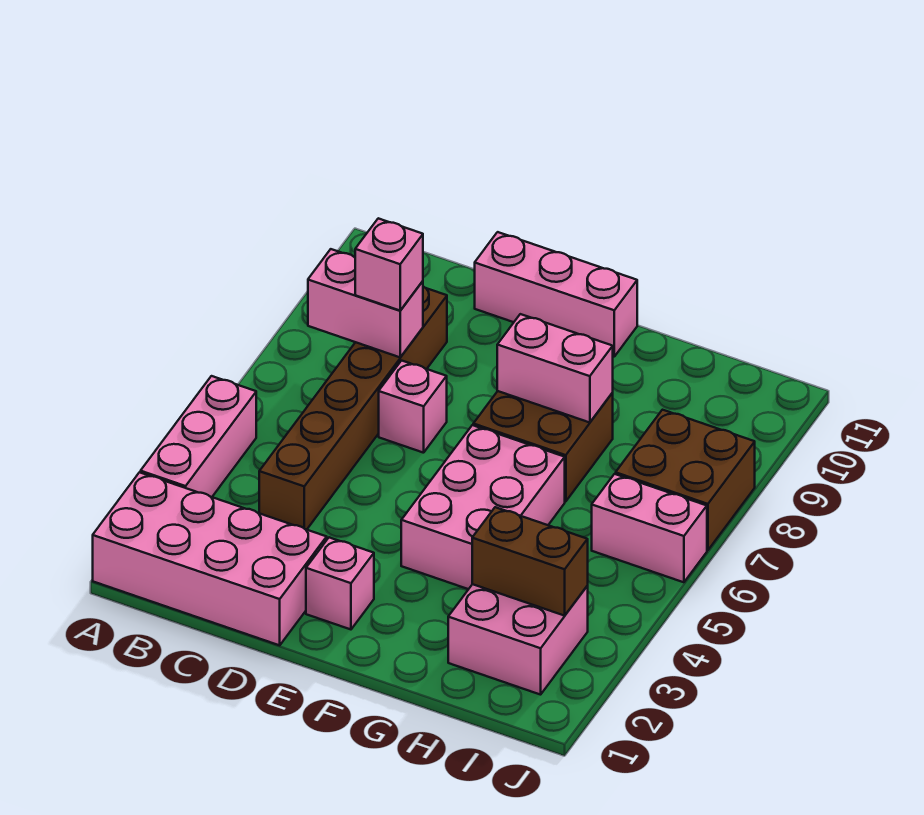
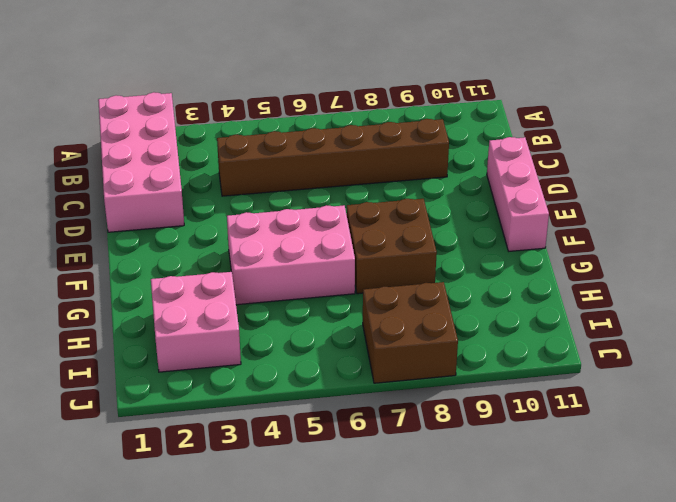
none -> pink brick A3:A5 level 1
none -> pink brick D7 level 1
none -> pink brick E2 level 1

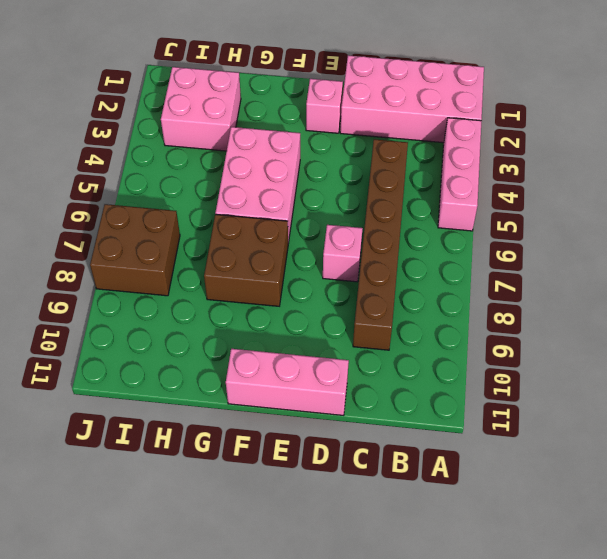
none -> pink brick I6:J6 level 1
none -> pink brick B8:C8 level 2
none -> pink brick F8:G8 level 2

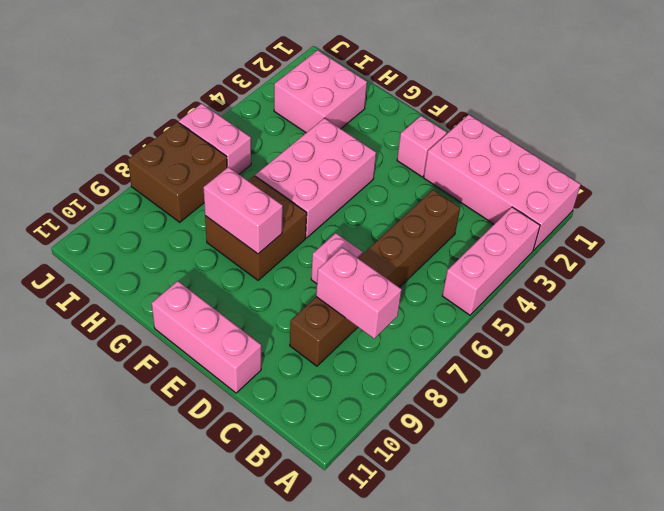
none -> brown brick H3:I3 level 2
none -> pink brick C8 level 3

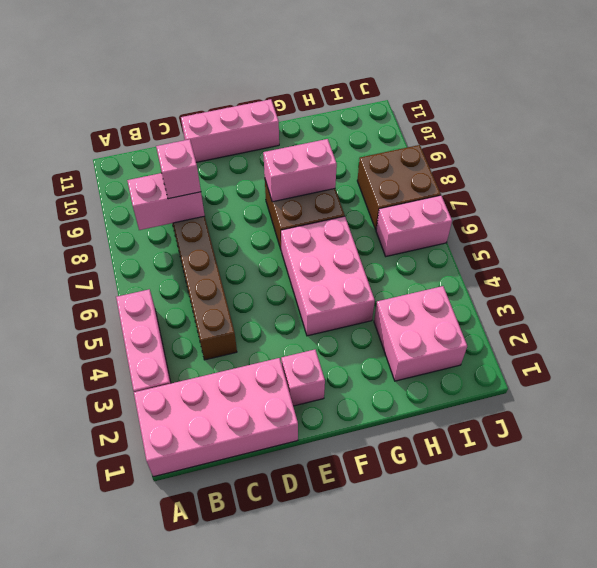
none -> pink brick D7 level 1
none -> brown brick H3:I3 level 2

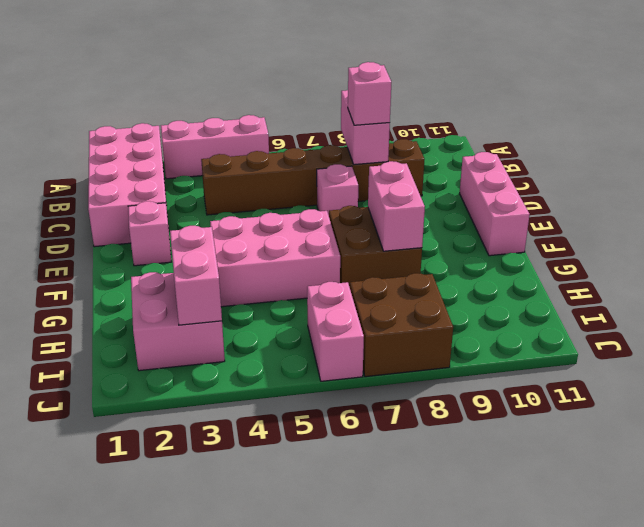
pink brick H3:I3 level 2 -> brown brick H3:I3 level 2

